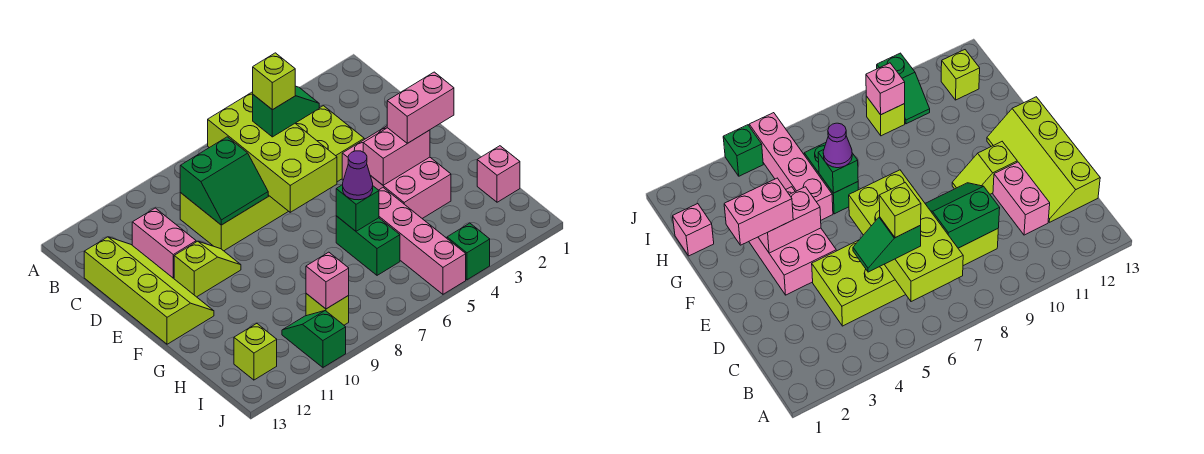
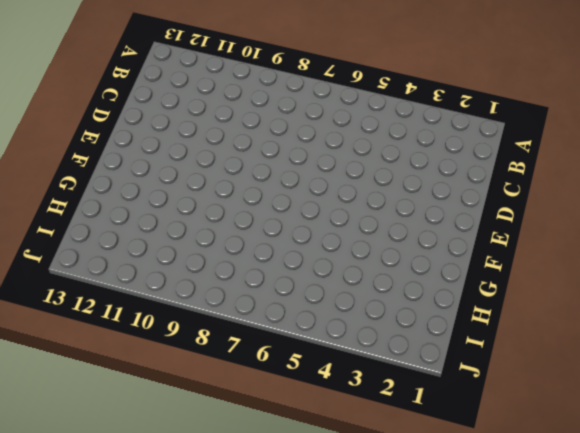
none -> lime brick C4:D9 level 1
none -> pink brick C11:D11 level 1
none -> lime slope C12:F13 level 1 top 13

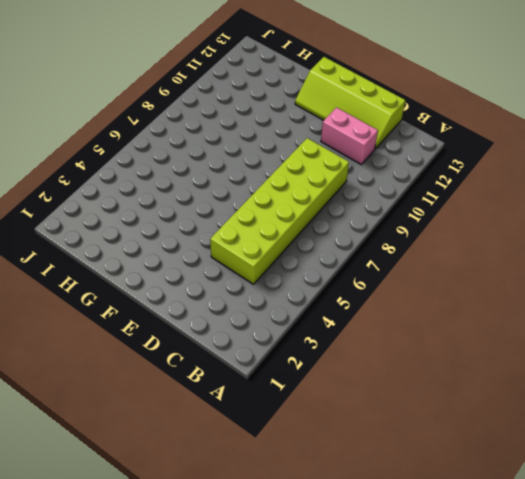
none -> pink brick E3:G4 level 1
none -> lime slope E10:E11 level 1 top 11
none -> pink brick G5:J5 level 1

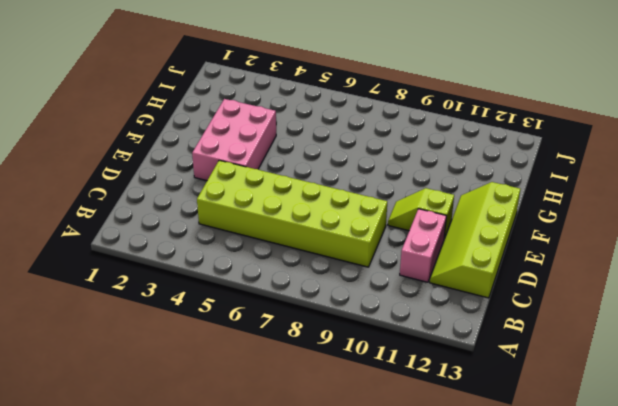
none -> pink brick G5:J5 level 1
none -> green brick G6:H6 level 1
none -> pink brick H1 level 1

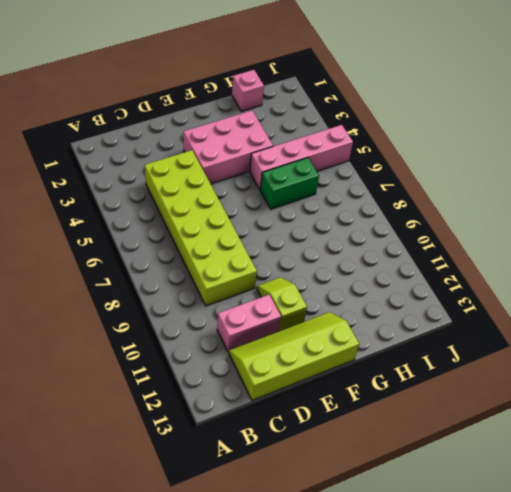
none -> lime brick I9 level 1
none -> green slope I10:J10 level 1 top J
none -> lime brick I12 level 1

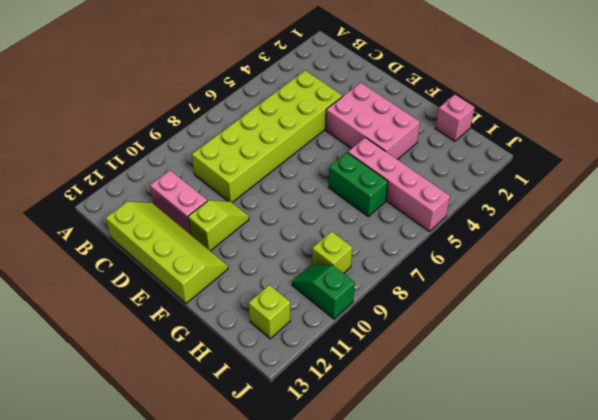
none -> green brick J4 level 1
none -> lime brick B6:E7 level 2
none -> green slope C8:D9 level 2 top C

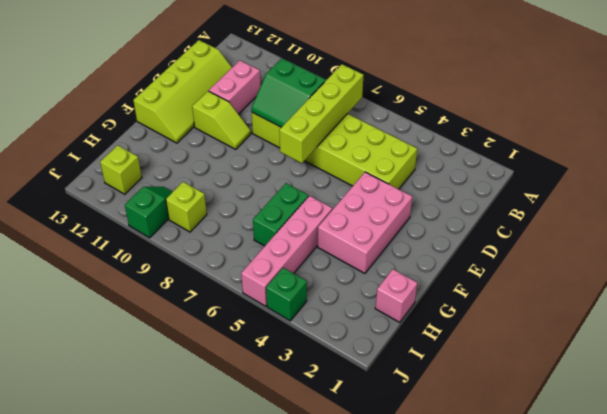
lime brick B7:E7 level 2 -> lime brick B6:E7 level 2
none -> pink brick F3:F4 level 2
none -> green brick G6 level 2
none -> pink brick I9 level 2

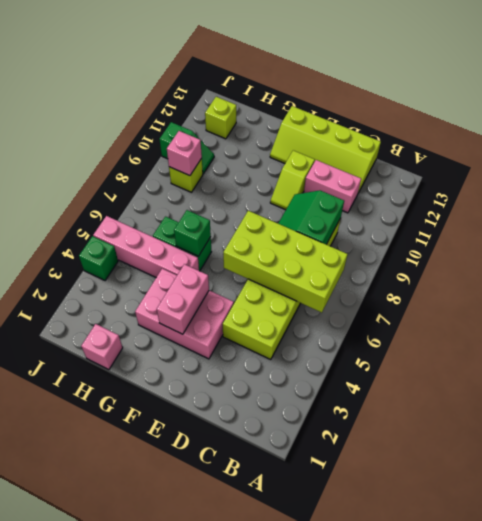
none -> green slope C5:C6 level 3 top 6
none -> pink brick F2:F3 level 3
none -> purple cone G6 level 3

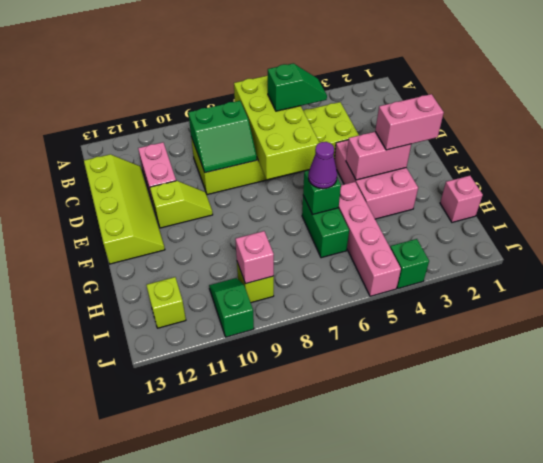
none -> lime brick C6 level 4

